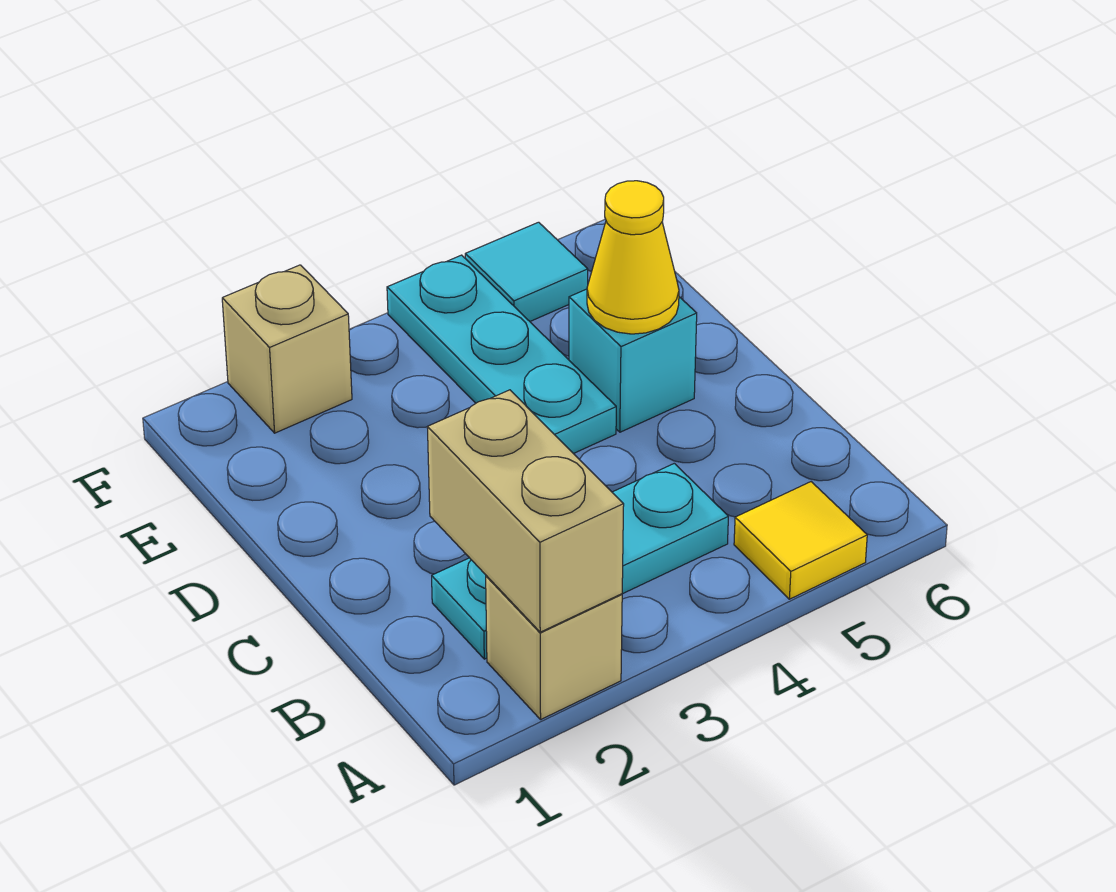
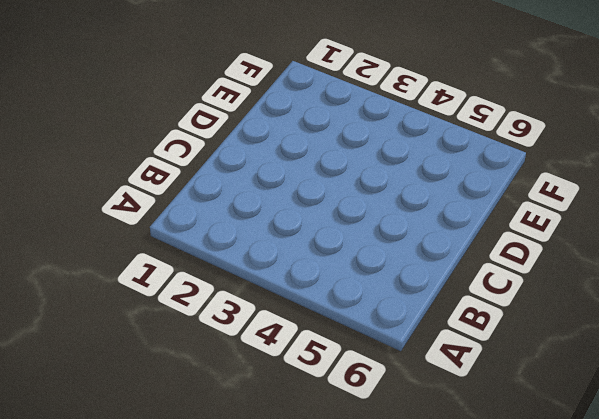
none -> tan brick A2 level 1
none -> yellow tile A5 level 1

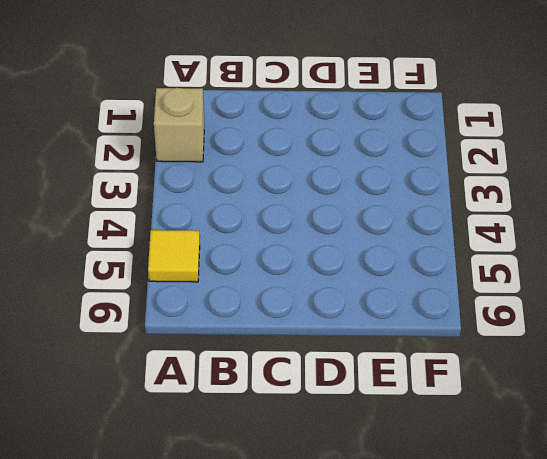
none -> cyan plate B2:B4 level 1
none -> cyan plate D4:F4 level 1

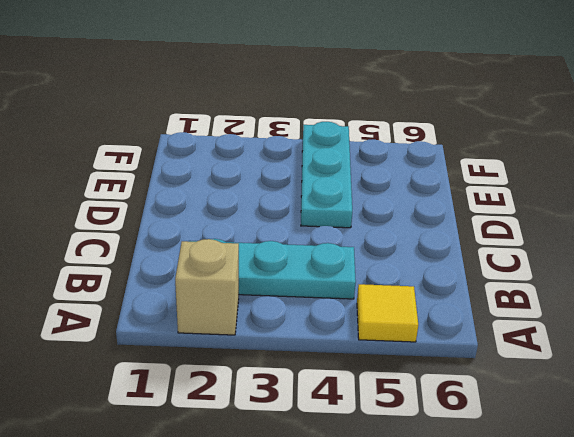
none -> cyan brick D5 level 1
none -> tan brick F2 level 1

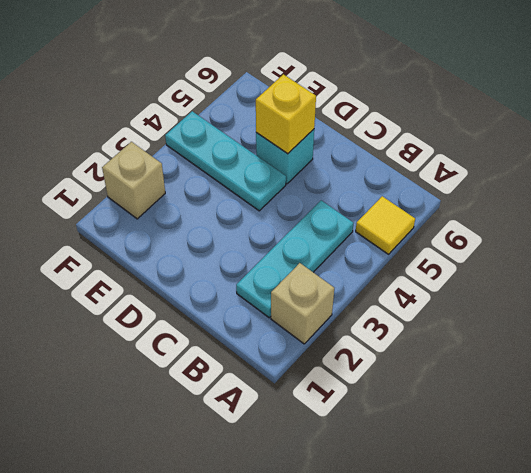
yellow brick D5 level 2 -> yellow cone D5 level 2
none -> cyan tile F5 level 1
none -> tan brick A2:B2 level 2

